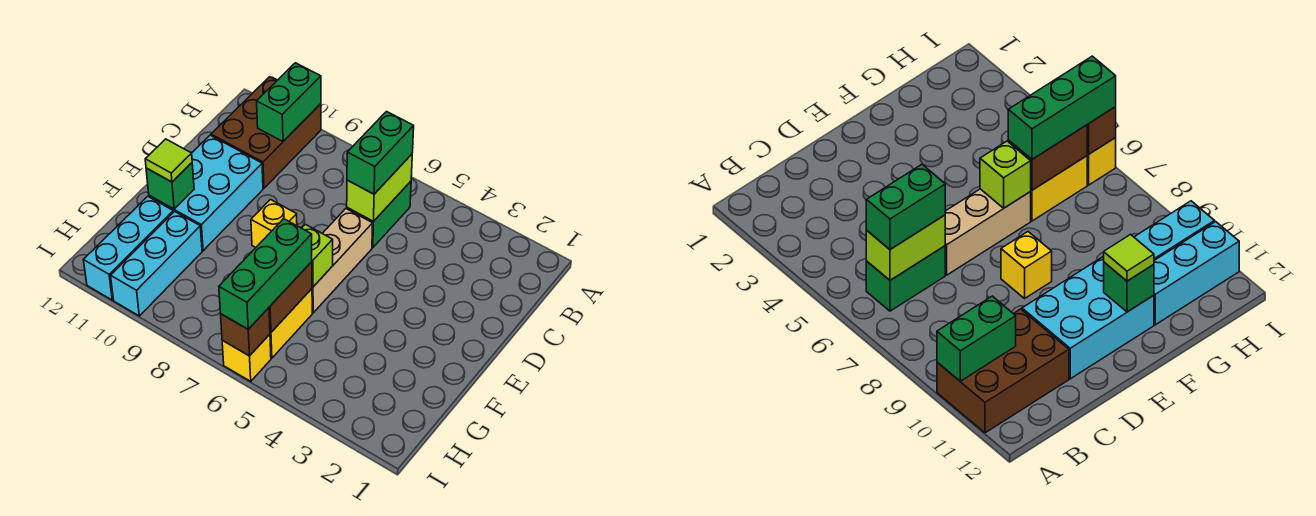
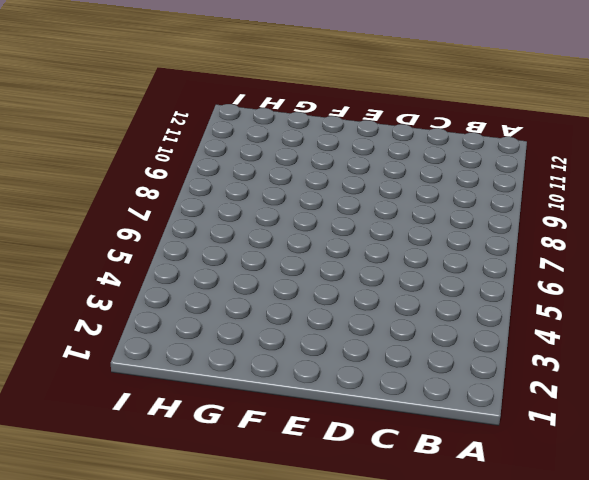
none -> brown brick A10:C11 level 1
none -> green brick B6:C6 level 1
none -> tan brick D6:F6 level 1

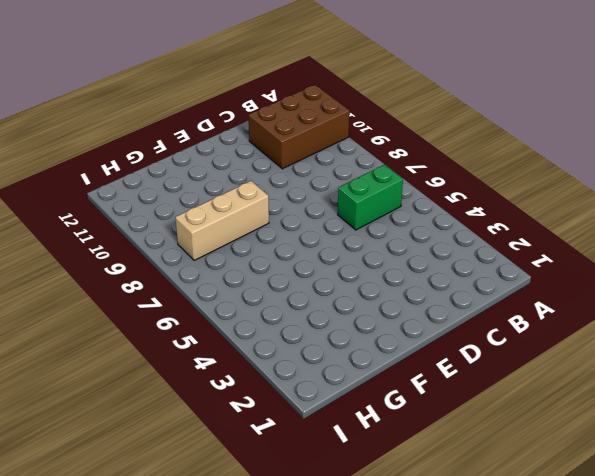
tan brick F8:H8 level 1 -> tan brick D6:F6 level 1
none -> cyan brick D10:F11 level 1
none -> yellow brick E8 level 1
none -> yellow brick G6:H6 level 1

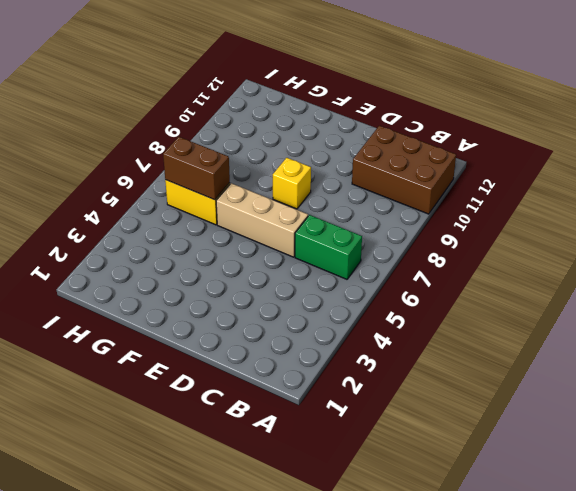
none -> cyan brick D10:F11 level 1
none -> cyan brick G10:I10 level 1
none -> cyan brick G11:I11 level 1

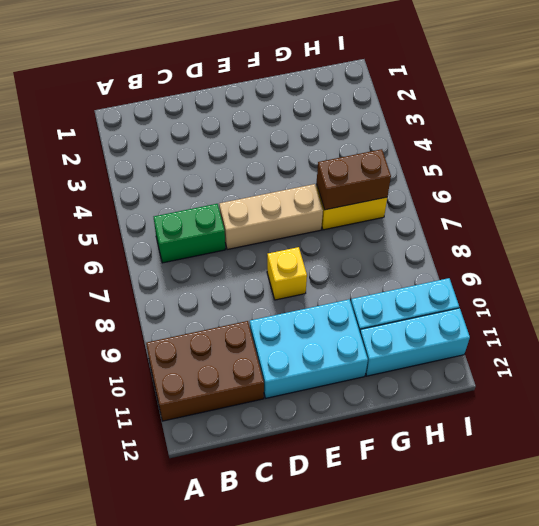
none -> yellow brick I6 level 1
none -> green brick A10:B10 level 2
none -> lime brick B6:C6 level 2

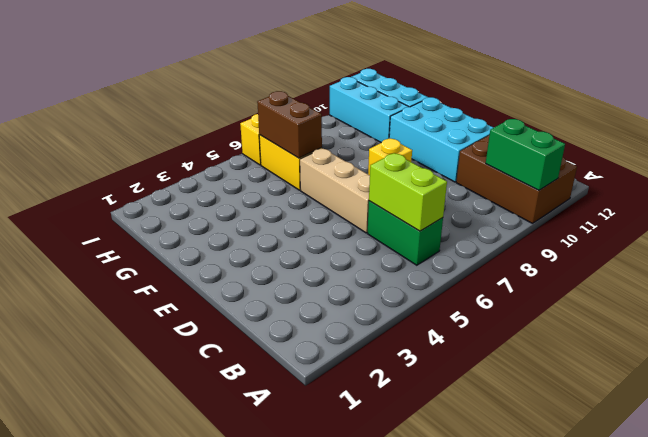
none -> lime brick F6 level 2
none -> green brick F11 level 2
none -> brown brick I6 level 2

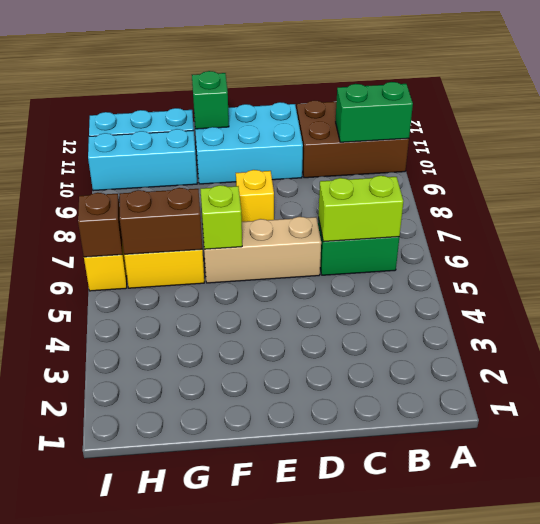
none -> green brick B6:C6 level 3
none -> lime tile F11 level 3
none -> green brick G6:I6 level 3

